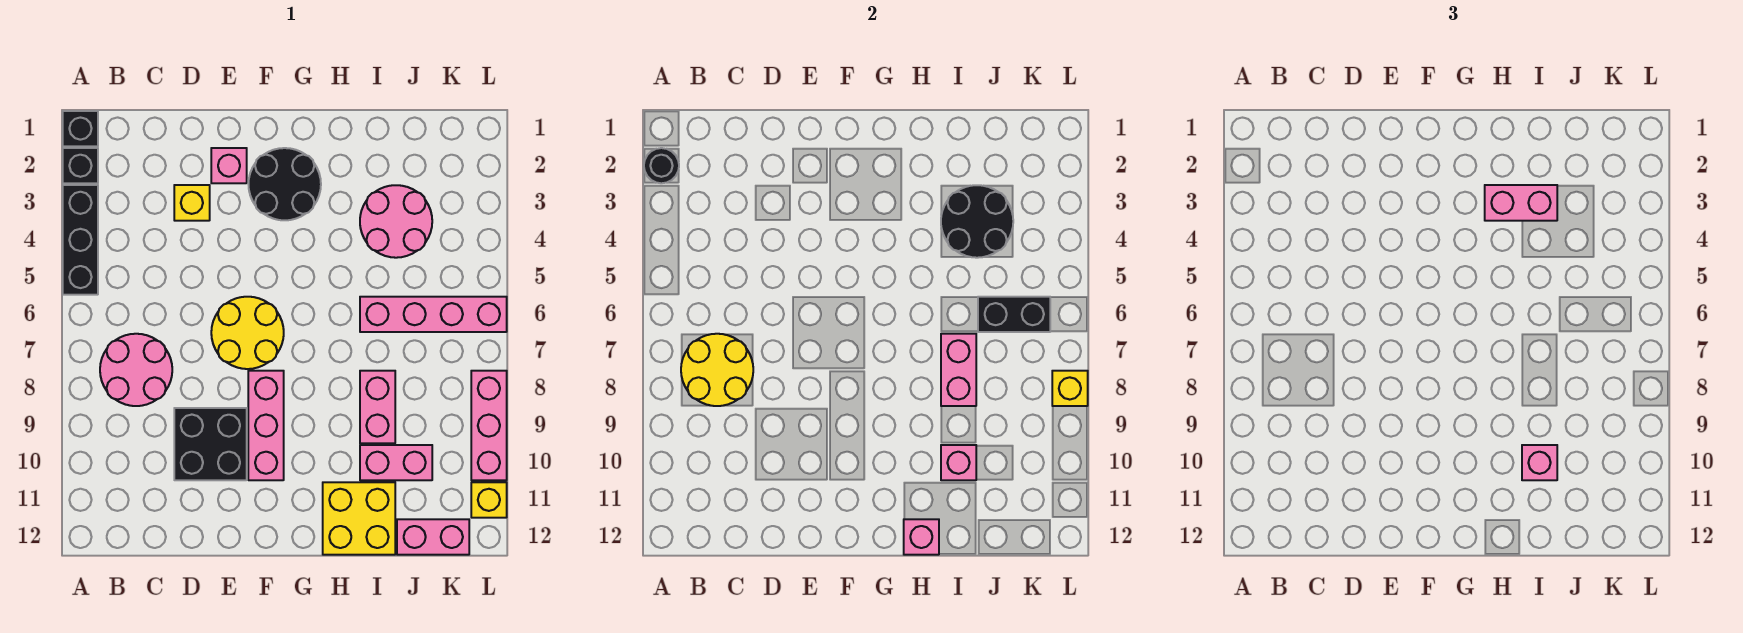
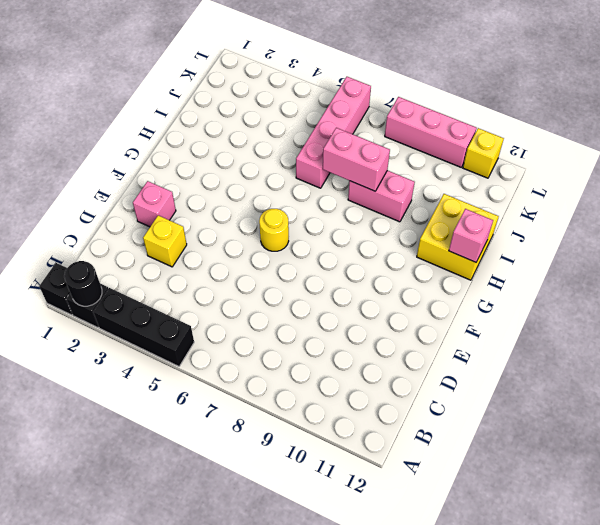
yellow round brick F6 level 1 -> yellow round brick E6:F7 level 1
none -> pink round brick B7:C8 level 1
none -> black brick D9:E10 level 1
none -> black round brick F2:G3 level 1

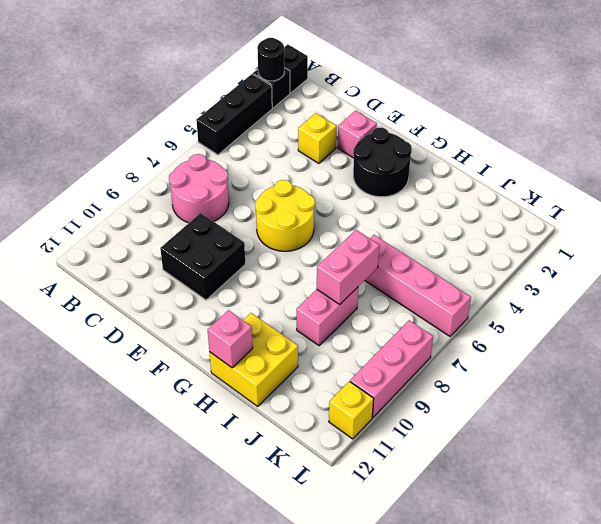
none -> pink brick F8:F10 level 1
none -> pink round brick I3:J4 level 1
none -> pink brick I10:J10 level 1

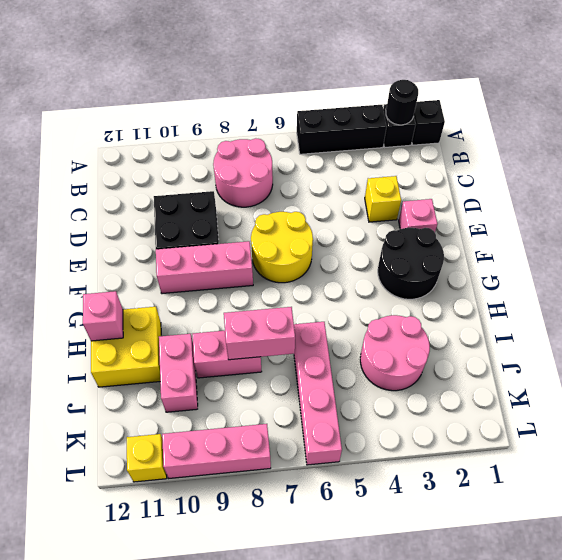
none -> pink brick J12:K12 level 1
none -> yellow round brick B7:C8 level 2
none -> black round brick I3:J4 level 2

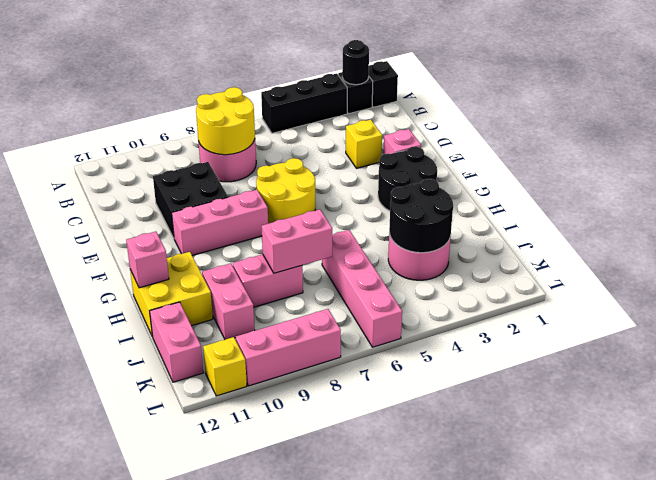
none -> pink brick I10 level 2
none -> black brick J6:K6 level 2
none -> yellow brick L8 level 2

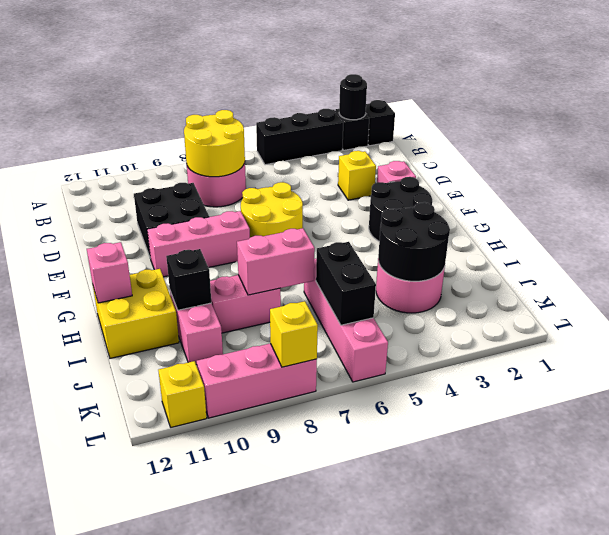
black brick I10 level 2 -> pink brick I10 level 2
none -> pink brick J12:K12 level 1
none -> pink brick H3:I3 level 3
none -> pink brick I10 level 3

